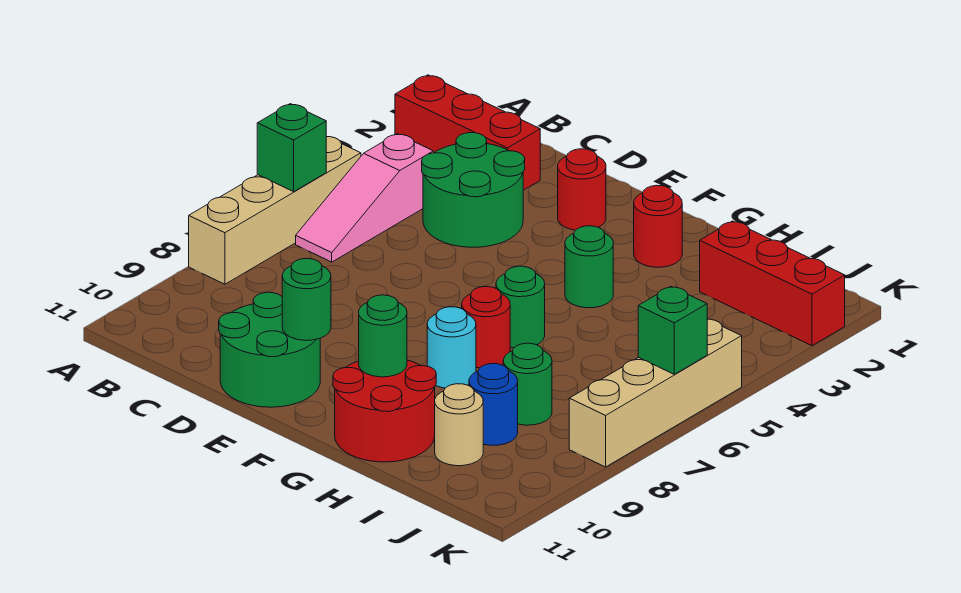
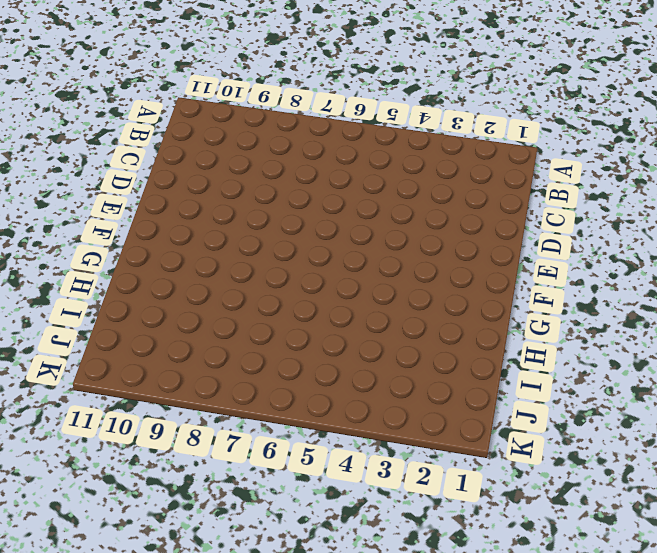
none -> red brick A2:C2 level 1
none -> tan brick A5:A8 level 1
none -> pink slope B4:B6 level 1 top 4

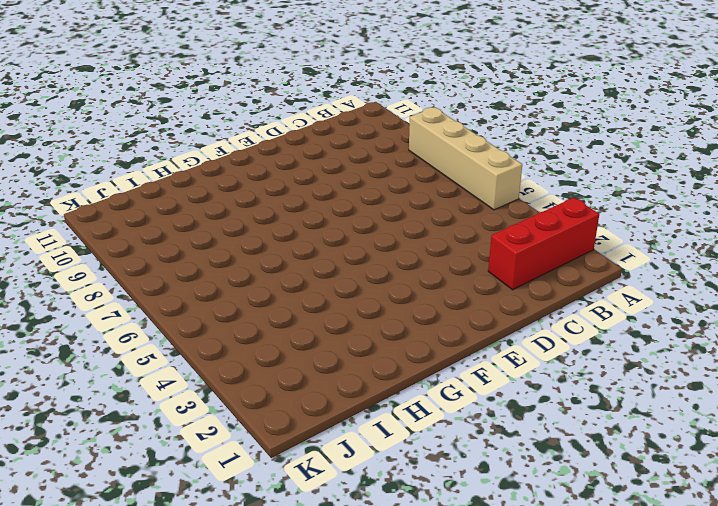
none -> pink slope B4:B6 level 1 top 4
none -> green round brick C3:D4 level 1
none -> green round brick D10:E11 level 1

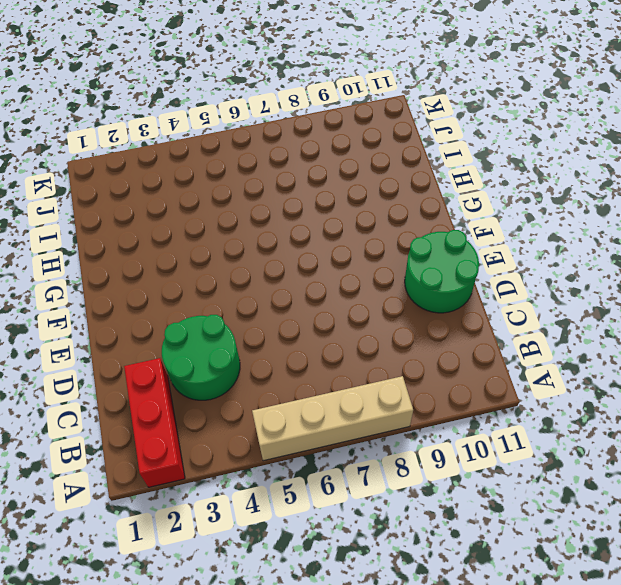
none -> pink slope B4:B6 level 1 top 4
none -> red round brick E2 level 1
none -> red round brick G2 level 1

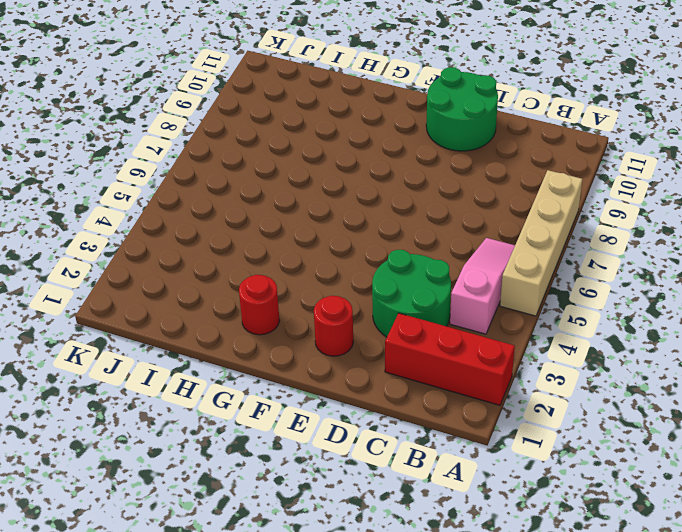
none -> green round brick G4 level 1
none -> green round brick G6 level 1
none -> red round brick G7 level 1

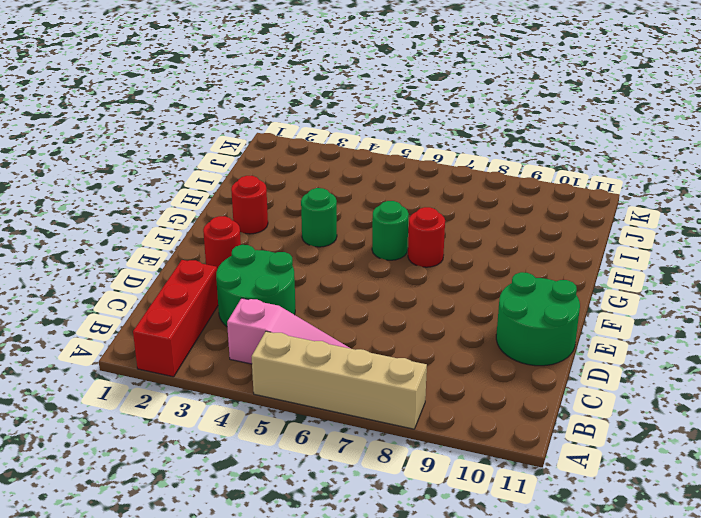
none -> cyan round brick G8 level 1
none -> red round brick G10:H11 level 1
none -> red brick I2:K2 level 1

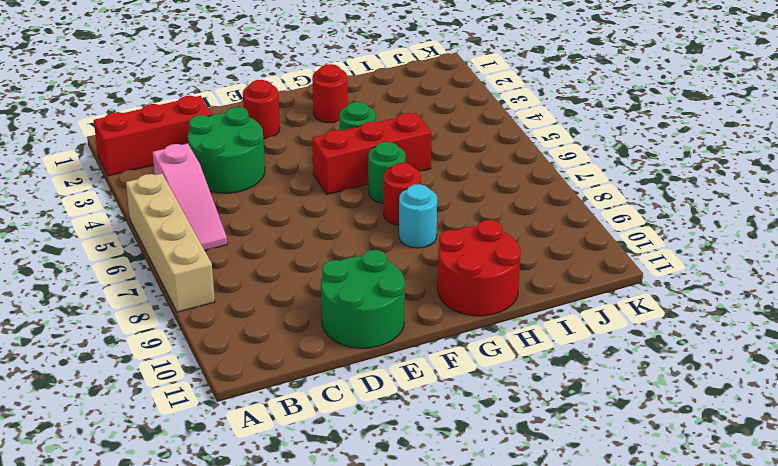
red brick F5:H5 level 1 -> red brick I2:K2 level 1
none -> green round brick I8 level 1
none -> blue round brick I9 level 1
none -> tan round brick I10 level 1

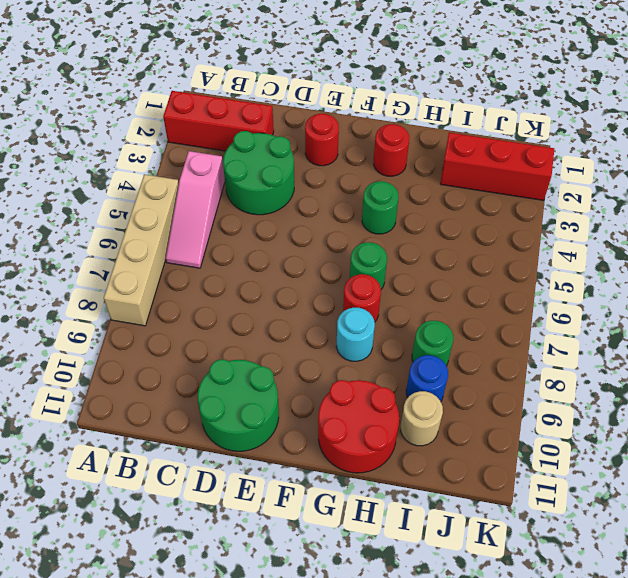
none -> tan brick K5:K8 level 1
none -> green brick A6 level 2
none -> green round brick E10 level 2

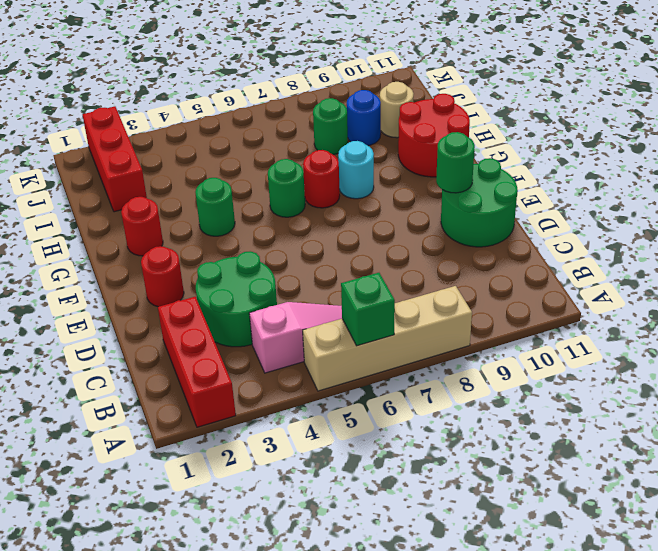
none -> tan brick K5:K8 level 1
none -> green round brick G10 level 2
none -> green brick K6 level 2

